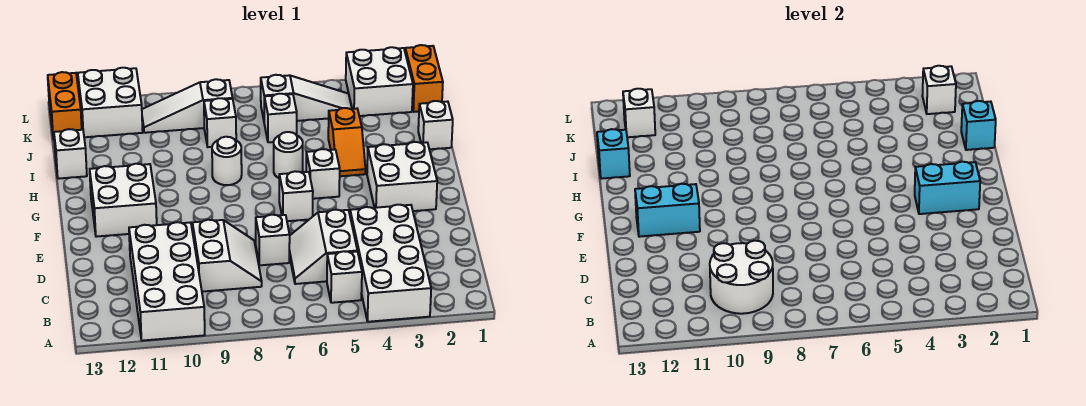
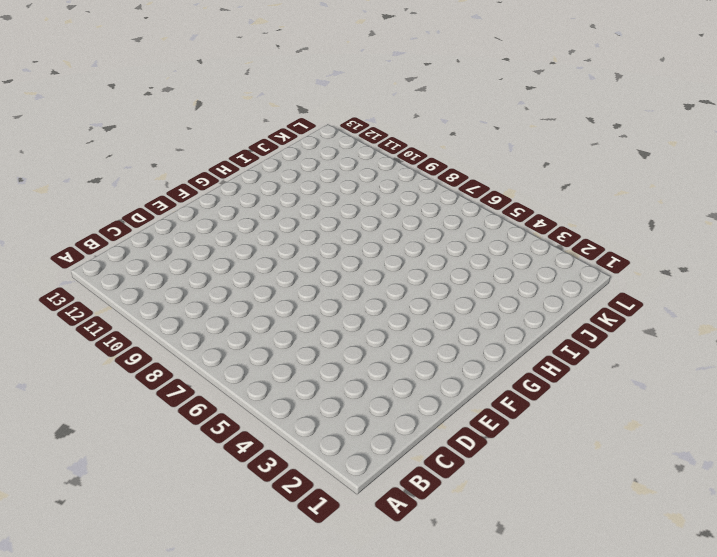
none -> white brick A3:D4 level 1
none -> white brick A10:D11 level 1
none -> white brick B5 level 1
none -> white slope C5:D6 level 1 top 5

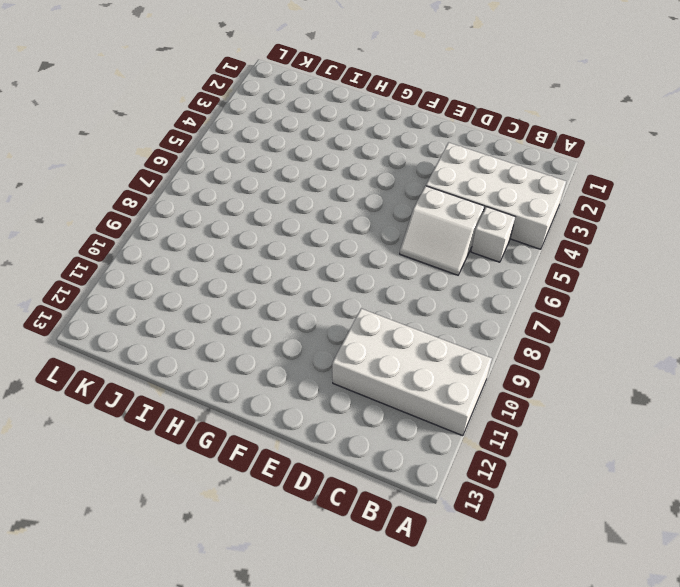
none -> white slope C8:D9 level 1 top 9
none -> white brick D7 level 1
none -> white brick F2:G3 level 1
none -> white brick F6 level 1

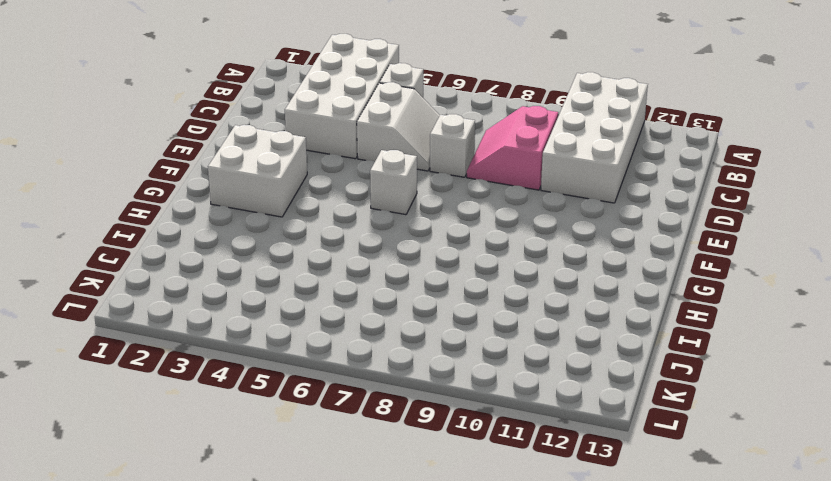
pink slope C8:D9 level 1 top 9 -> white slope C8:D9 level 1 top 9
none -> white brick F11:G12 level 1
none -> white brick G5 level 1
none -> orange slope H4:I4 level 1 top I
none -> white round brick H6 level 1

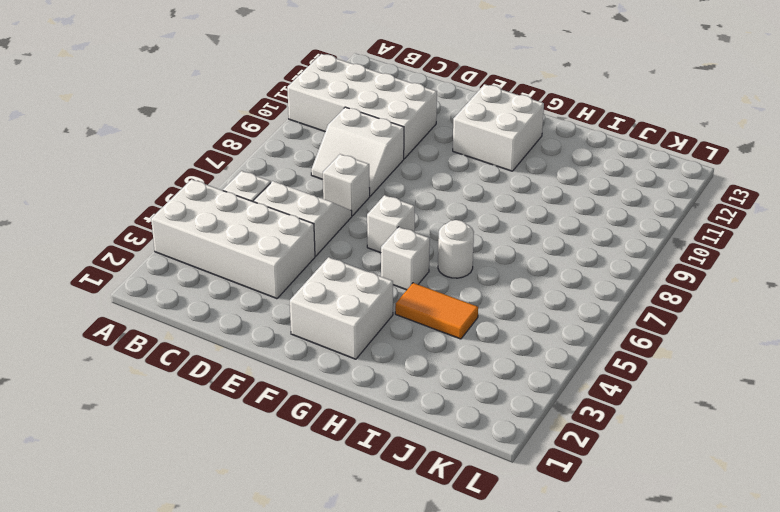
orange tile H4:I4 level 1 -> orange slope H4:I4 level 1 top I
none -> white round brick H8 level 1
none -> white brick I1 level 1
none -> white brick I13 level 1
none -> white brick J6 level 1

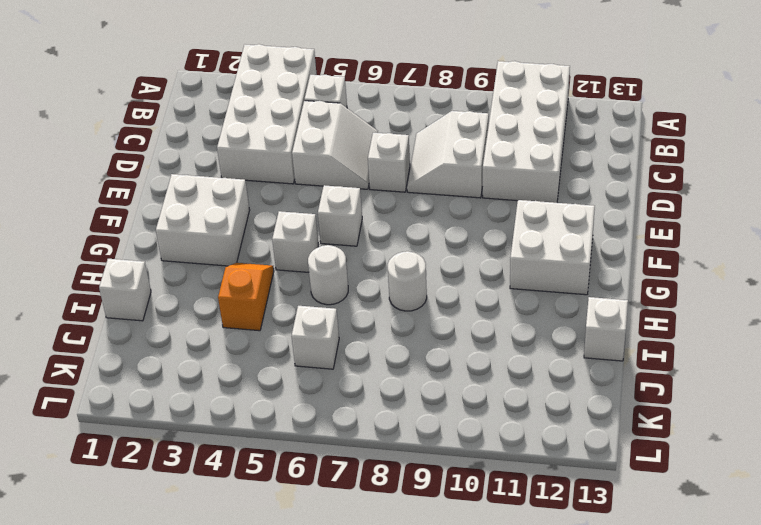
none -> white brick J8 level 1
none -> orange brick K1:L1 level 1
none -> white brick K2:L3 level 1
none -> white slope K4:K6 level 1 top 6

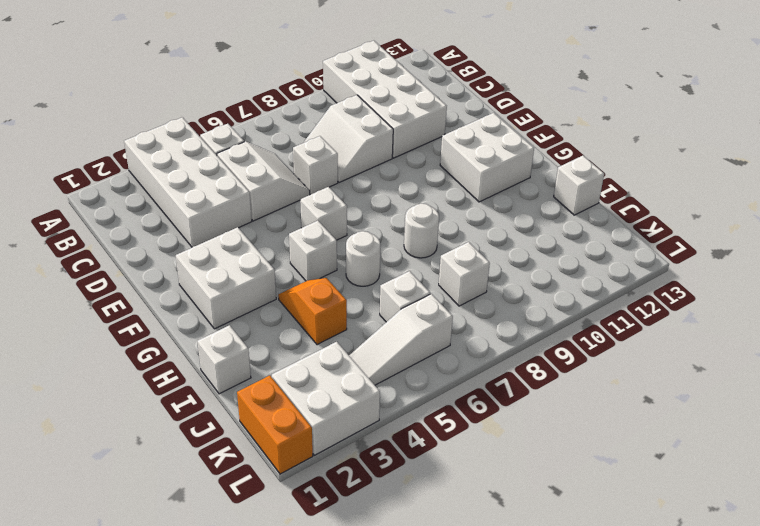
none -> white slope K8:K10 level 1 top 8
none -> white brick K11:L12 level 1
none -> orange brick K13:L13 level 1
none -> white round brick B9:C10 level 2

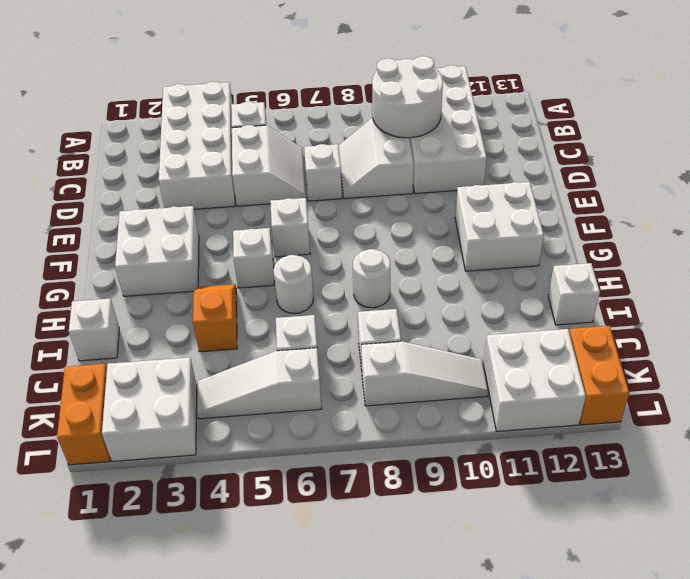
none -> cyan brick F2:F3 level 2
none -> cyan brick F11:F12 level 2
none -> cyan brick I1 level 2
none -> cyan brick I13 level 2

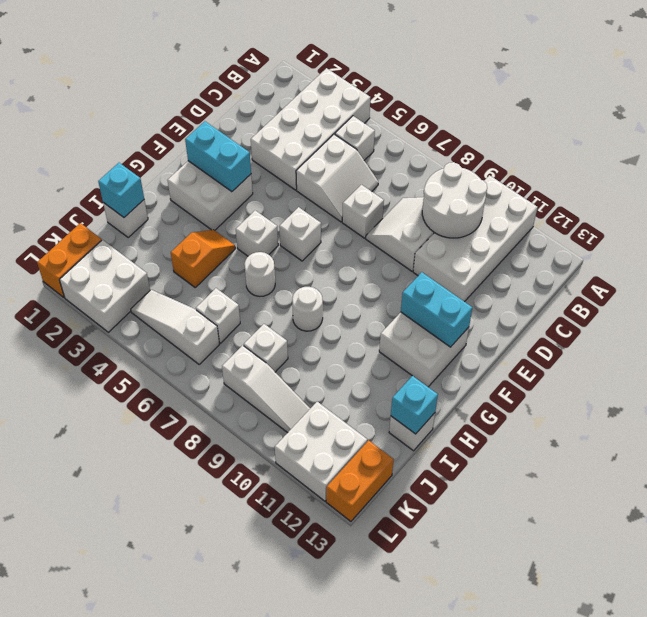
none -> white brick K2 level 2
none -> white brick K12 level 2

